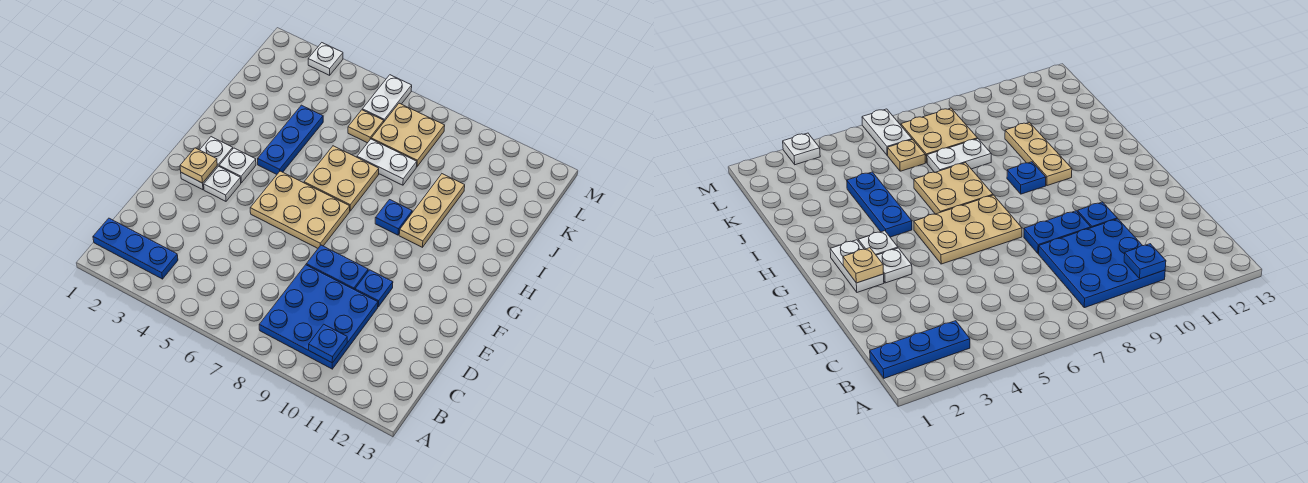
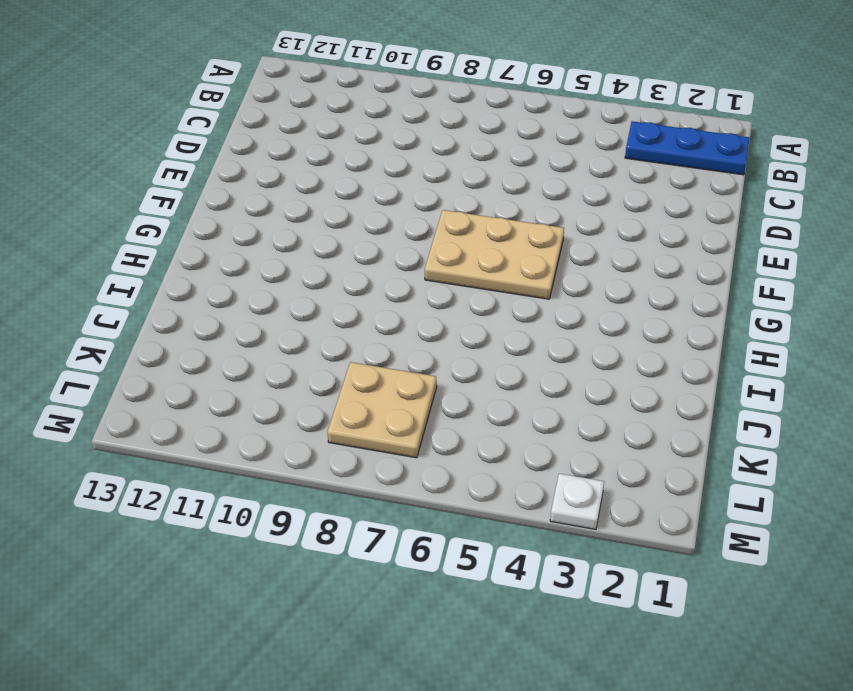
none -> blue plate B8:D10 level 1
none -> blue plate E8:E9 level 1
none -> blue plate E10 level 1

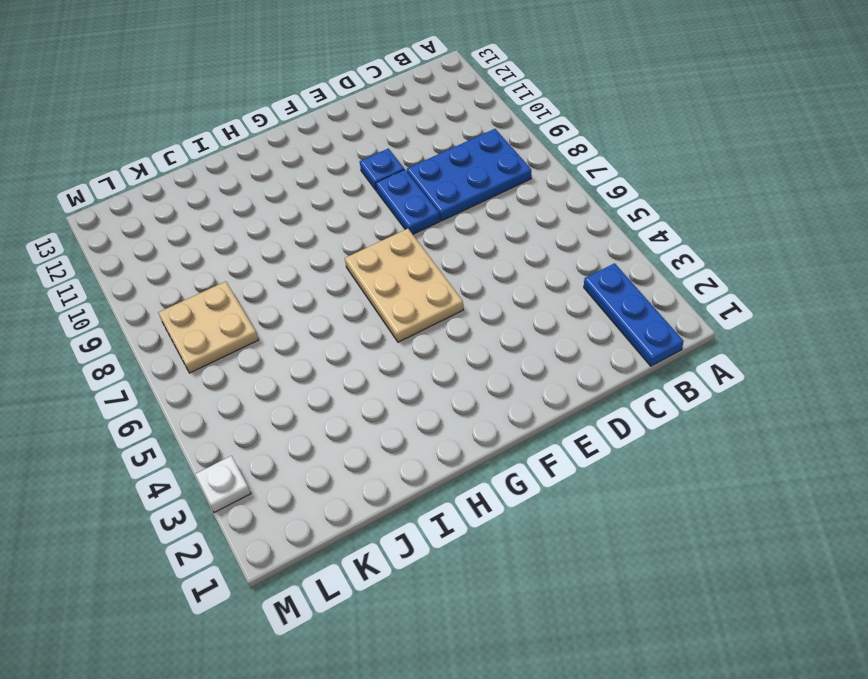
blue plate B8:D9 level 1 -> blue plate B8:D10 level 1
none -> white plate F2:G2 level 1
none -> white plate F3 level 1
none -> white plate G3 level 1

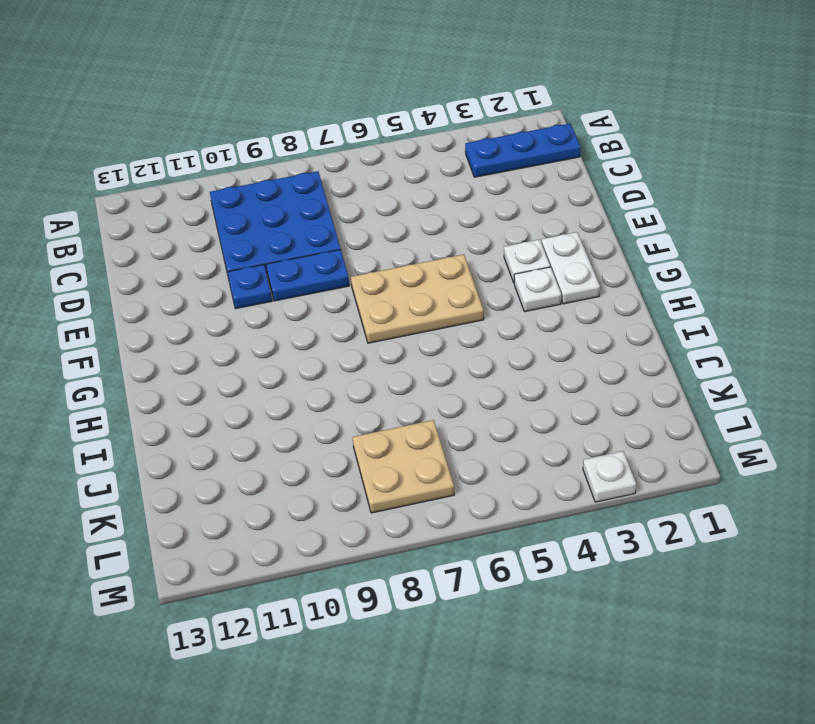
none -> blue plate H4:J4 level 1
none -> tan plate H6:I7 level 1
none -> blue plate H9 level 1

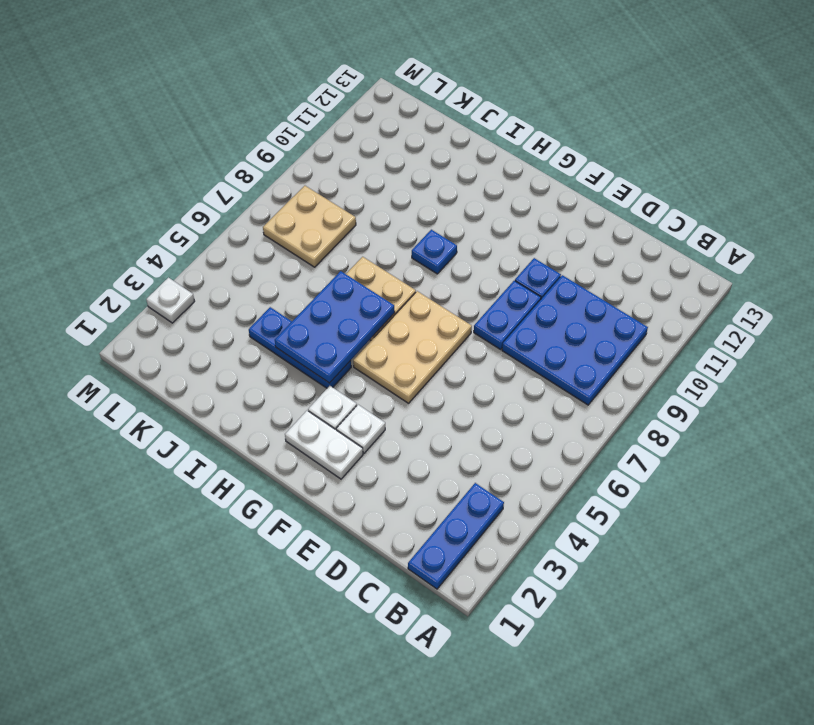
blue plate H4:I6 level 2 -> none
none -> tan plate H10:J10 level 1
none -> white plate J7:J8 level 1
none -> tan plate K6 level 1

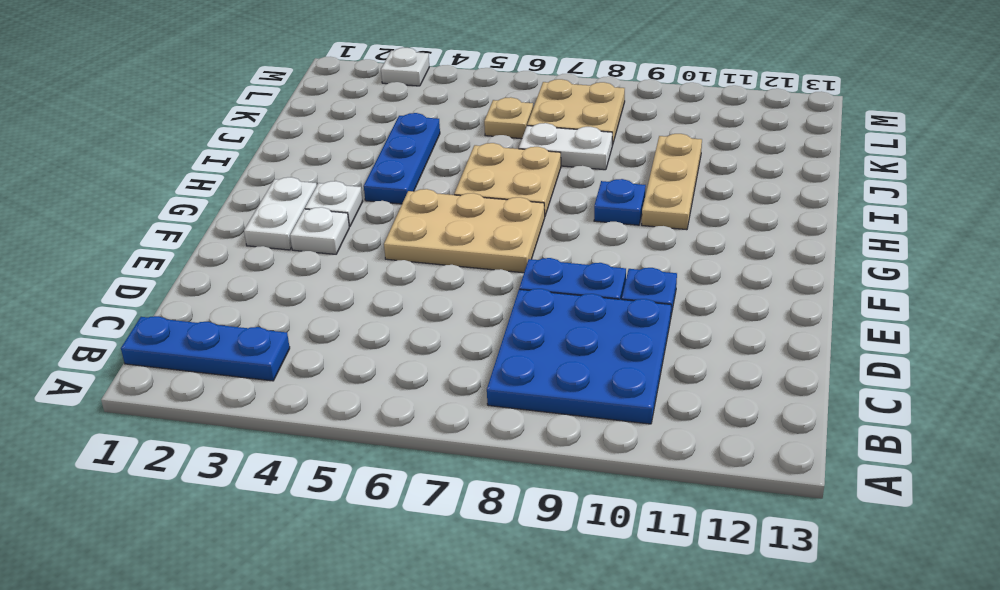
none -> white plate L6:M6 level 1
none -> blue plate B10 level 2
none -> tan plate F2 level 2

